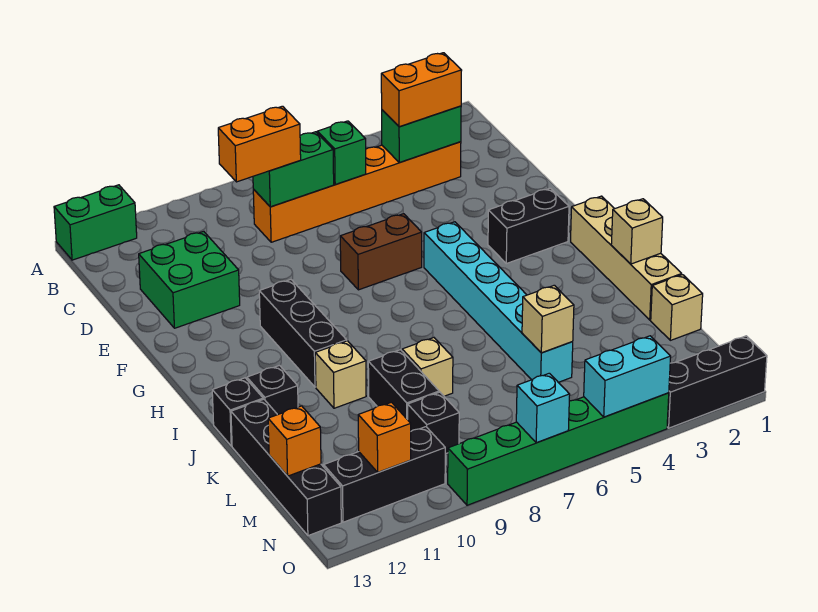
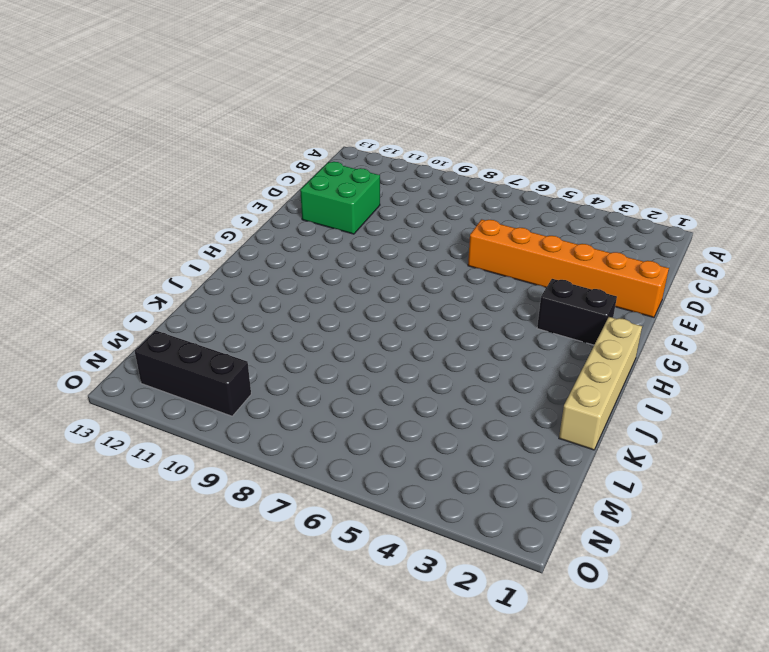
orange brick E1:E6 level 1 -> orange brick C3:C8 level 1
none -> green brick A12:A13 level 1
none -> brown brick F6:F7 level 1
none -> cyan brick G5:L5 level 1
none -> black brick G10:I10 level 1

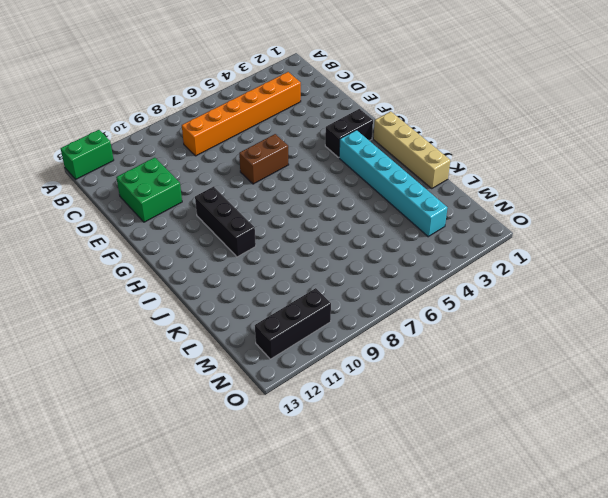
cyan brick H3:M3 level 1 -> cyan brick G5:L5 level 1
none -> tan brick J10 level 1
none -> black brick J12 level 1
none -> black brick J13 level 1
none -> tan brick K8 level 1

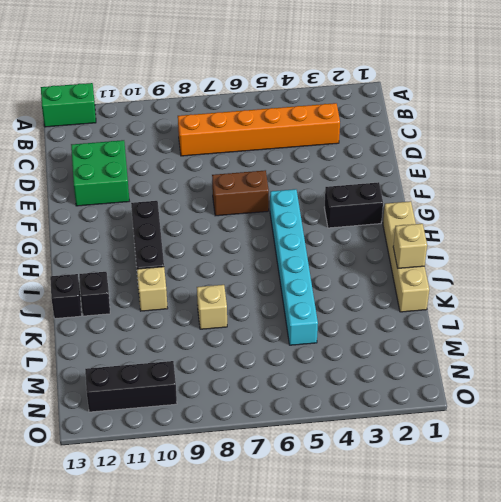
none -> black brick K9:L9 level 1
none -> black brick K13:N13 level 1
none -> tan brick L1 level 1
none -> black brick M9 level 1

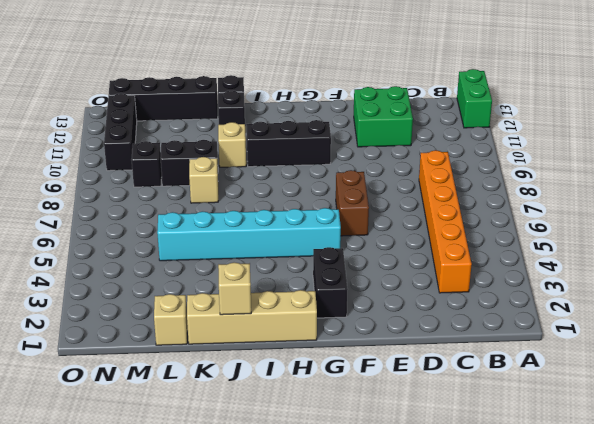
none -> black brick O1:O3 level 1
none -> green brick O4:O9 level 1
none -> green brick C3:C4 level 2
none -> green brick C6 level 2

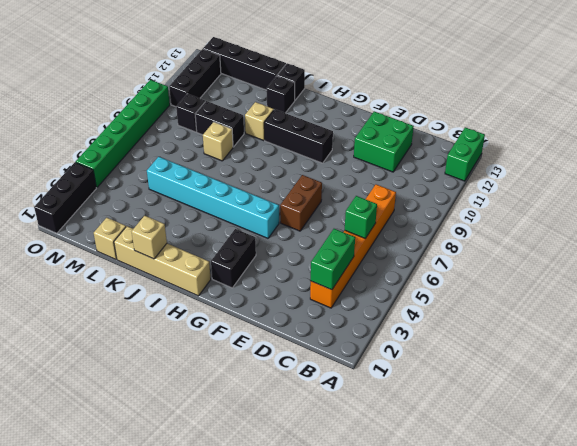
none -> green brick C7:C8 level 2
none -> tan brick L5 level 2
none -> orange brick M13 level 2
none -> orange brick N11 level 2

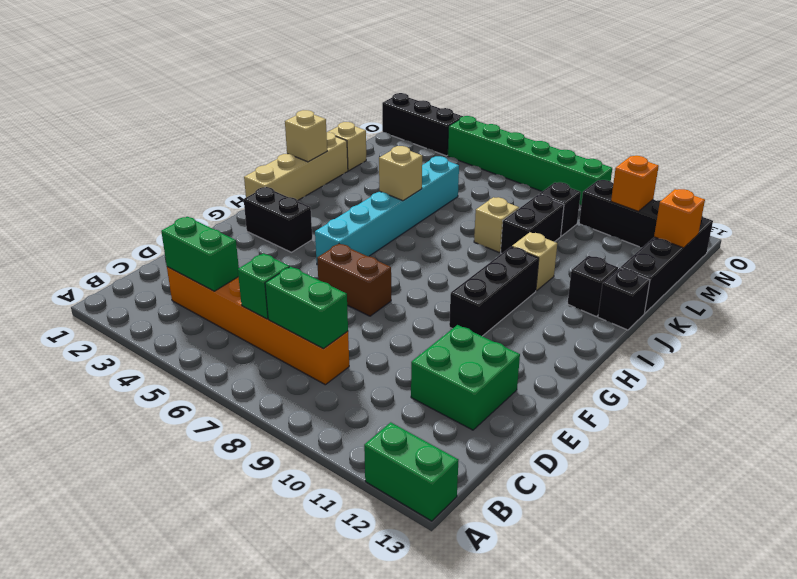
tan brick J5 level 2 -> tan brick L5 level 2
none -> cyan brick O4:O5 level 2
none -> cyan brick O7 level 2
none -> orange brick C3:C4 level 3
none -> orange brick C8:C9 level 3

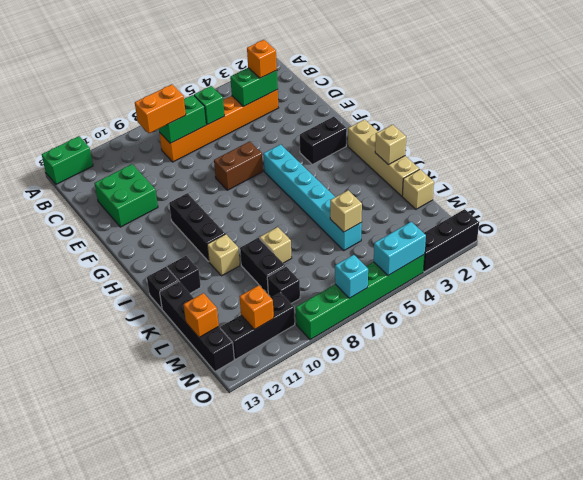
orange brick C3 level 3 -> orange brick C3:C4 level 3

